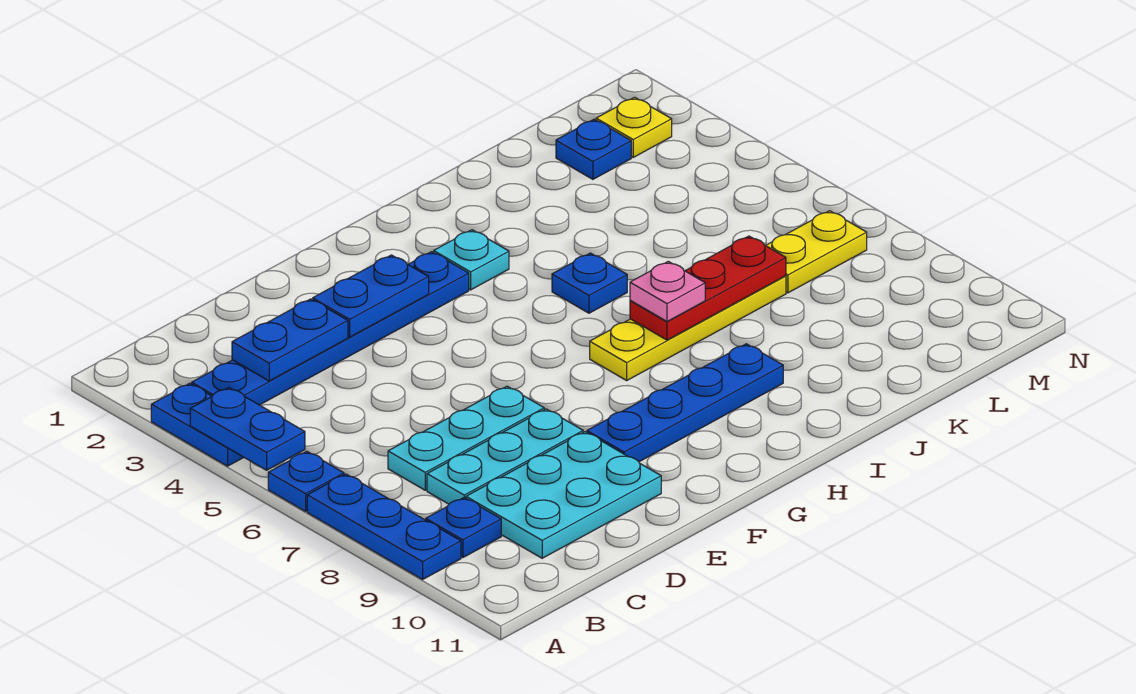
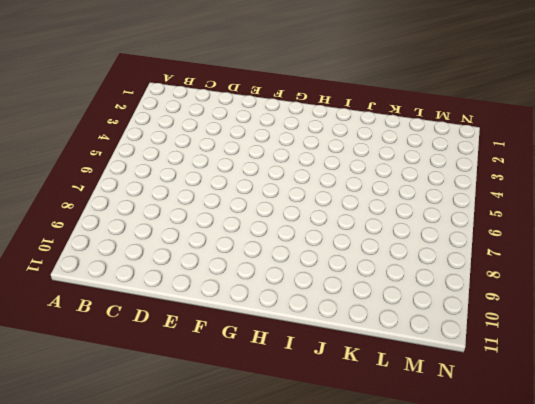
none -> blue plate A3:A4 level 1
none -> blue plate A6 level 1
none -> blue plate A7:A9 level 1

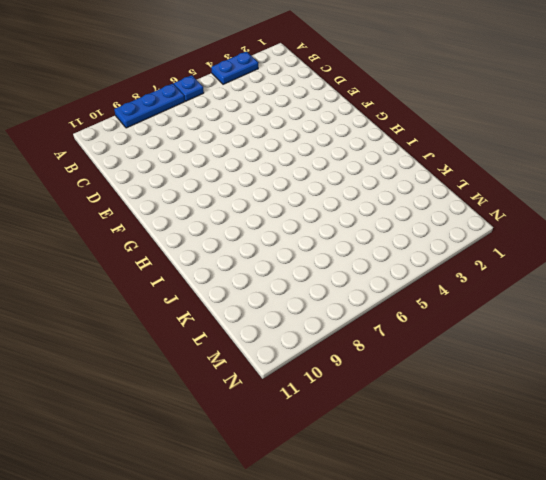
none -> blue plate B3:G3 level 1
none -> blue plate B9 level 1
none -> cyan plate C7:E7 level 1

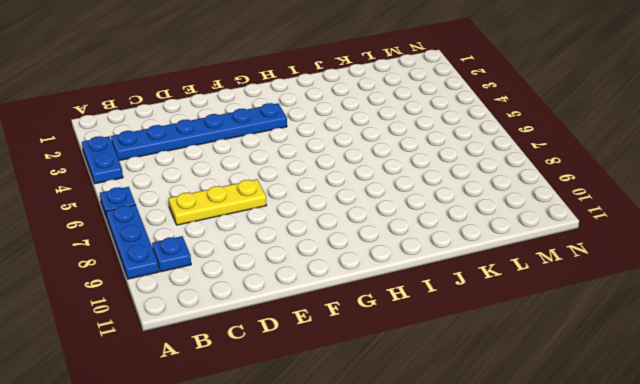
yellow plate C7:E7 level 1 -> cyan plate C7:E7 level 1
none -> cyan plate C8:E8 level 1
none -> cyan plate C9:E10 level 1
none -> blue plate F9:I9 level 1

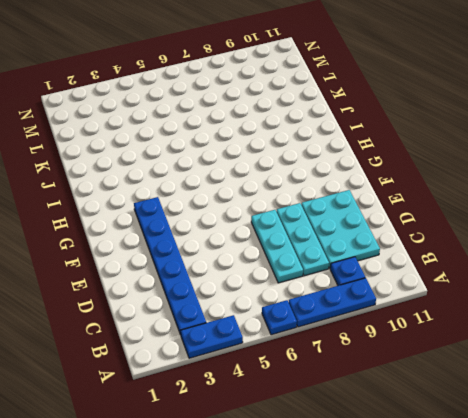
none -> blue plate F9:I9 level 1
none -> cyan plate H3 level 1
none -> yellow plate H7:K7 level 1

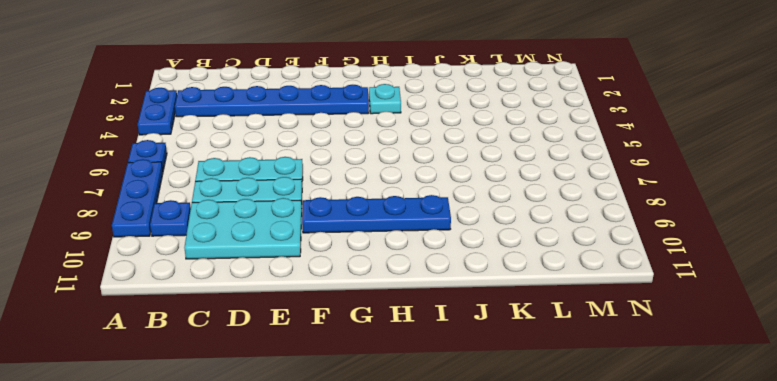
none -> yellow plate H7:K7 level 1
none -> blue plate I5 level 1
none -> blue plate L2 level 1

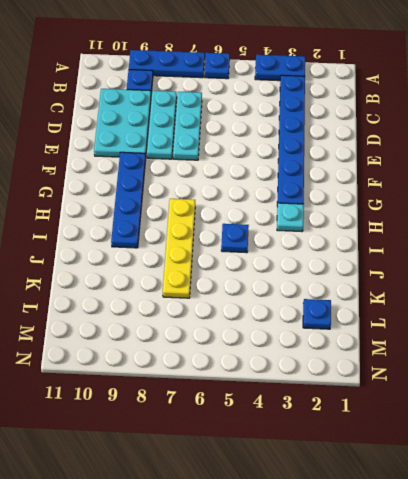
none -> yellow plate L7:M7 level 1
none -> yellow plate M2 level 1
none -> blue plate A4:A5 level 2

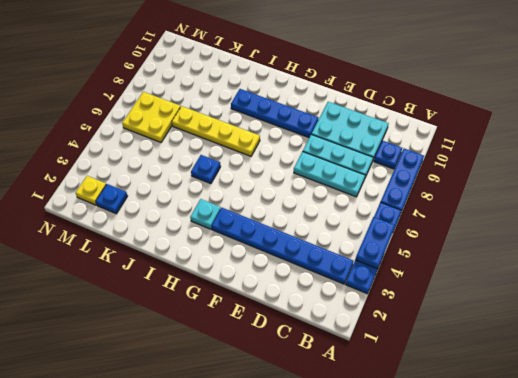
yellow plate L6:M7 level 1 -> yellow plate L7:M7 level 1
none -> blue plate C3:D3 level 2
none -> blue plate E3:F3 level 2
none -> red plate I7:K7 level 2

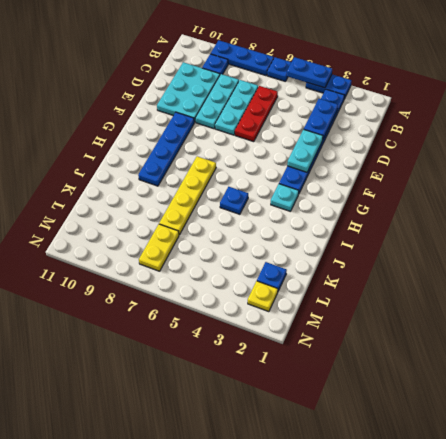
red plate C6:E6 level 1 -> red plate I7:K7 level 2
cyan plate E3:F3 level 2 -> blue plate E3:F3 level 2
none -> pink plate I7 level 3

